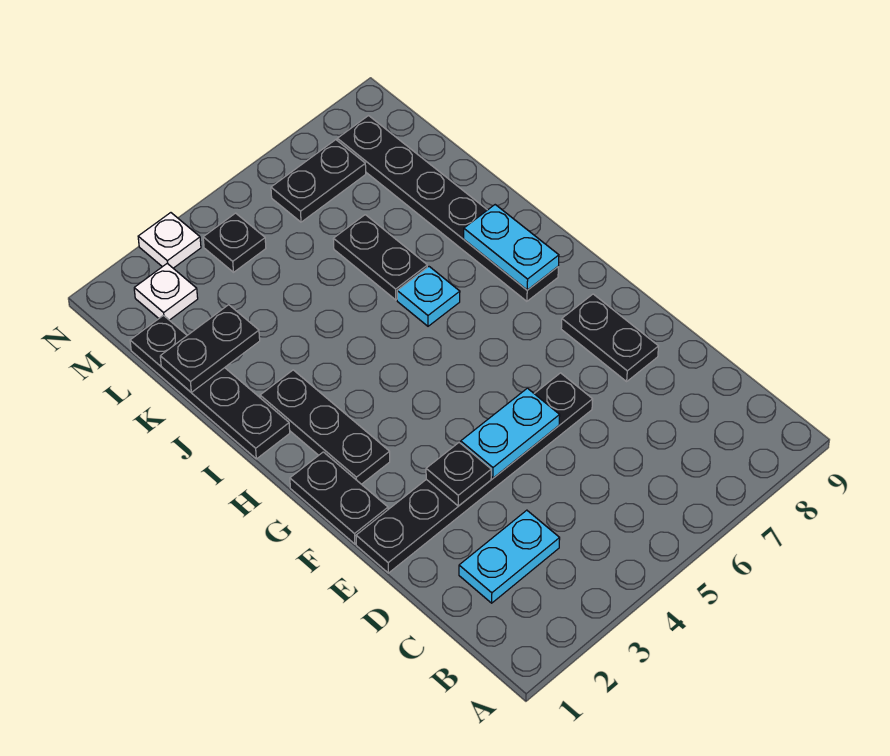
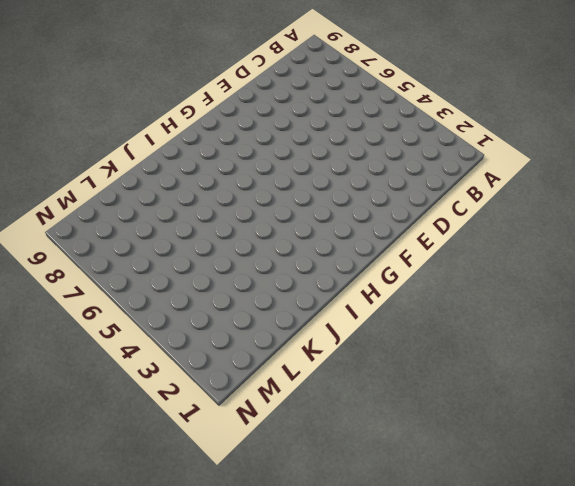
none -> cyan plate C2:C3 level 1
none -> black plate E1:E6 level 1
none -> black plate E8:F8 level 1

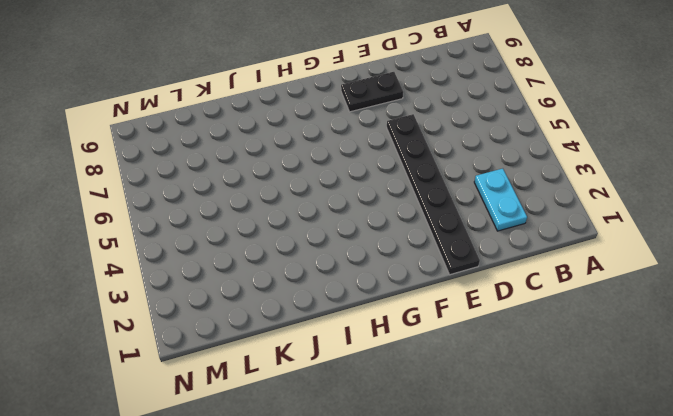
none -> black plate F1:G1 level 1
none -> black plate G2:I2 level 1
none -> black plate H8:M8 level 1

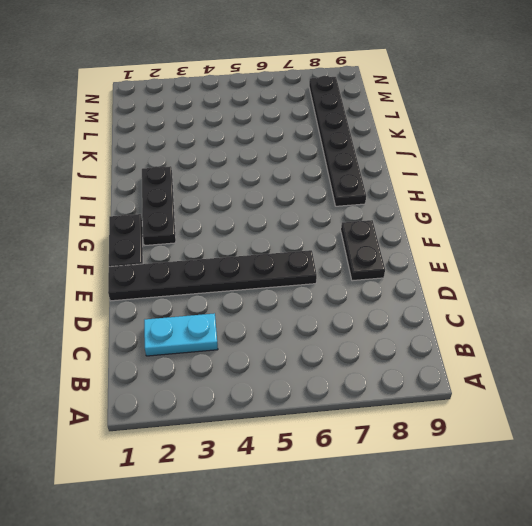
none -> black plate I1:L1 level 1
none -> cyan plate I6 level 1
none -> black plate J6:K6 level 1

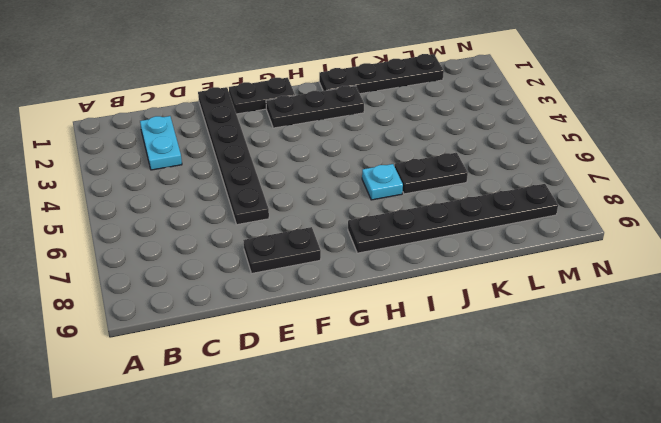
none -> white plate M2 level 1
none -> black plate M4 level 1
none -> black plate M6:M7 level 1

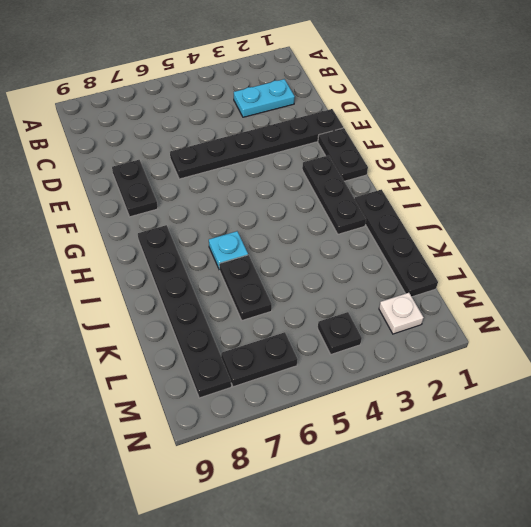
none -> white plate N3 level 1
none -> black plate E3 level 2
none -> cyan plate E4:E5 level 2

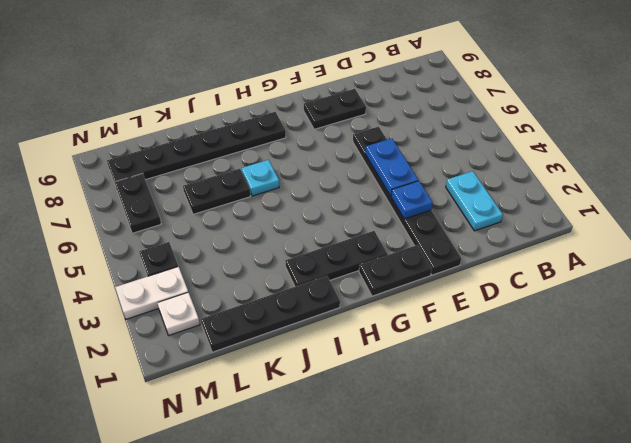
blue plate E3 level 2 -> black plate E3 level 2
blue plate E4:E5 level 2 -> cyan plate E4:E5 level 2
white plate M3:N3 level 1 -> white plate N3 level 1
none -> cyan plate H8:I8 level 2
none -> black plate K1:K2 level 2

